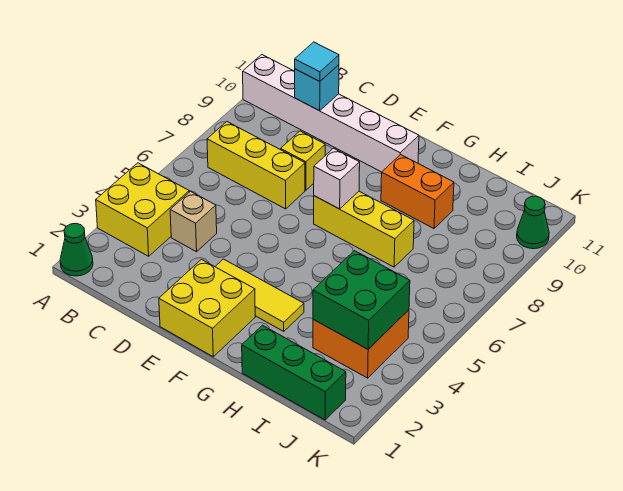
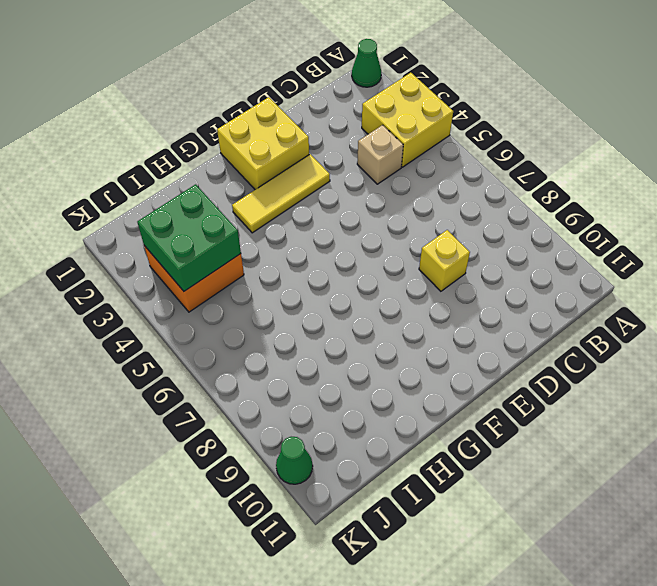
none -> white brick A10:F10 level 1
none -> yellow brick B7:D7 level 1
none -> yellow brick F7:H7 level 1

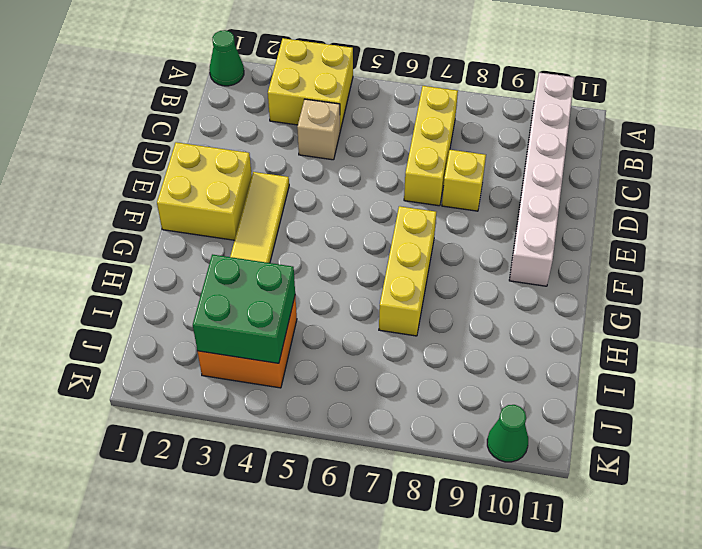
none -> orange brick G9:H9 level 1
none -> green brick H1:J1 level 1
none -> cyan brick C10 level 2

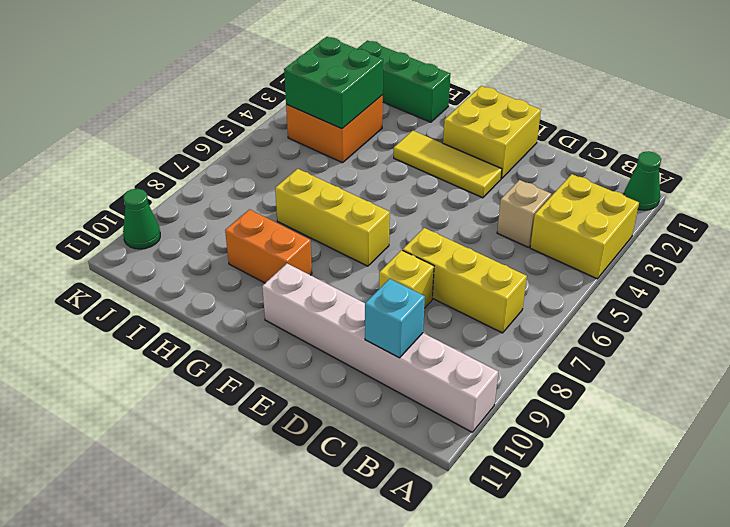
none -> white brick F7 level 2
none -> cyan tile C10 level 3

